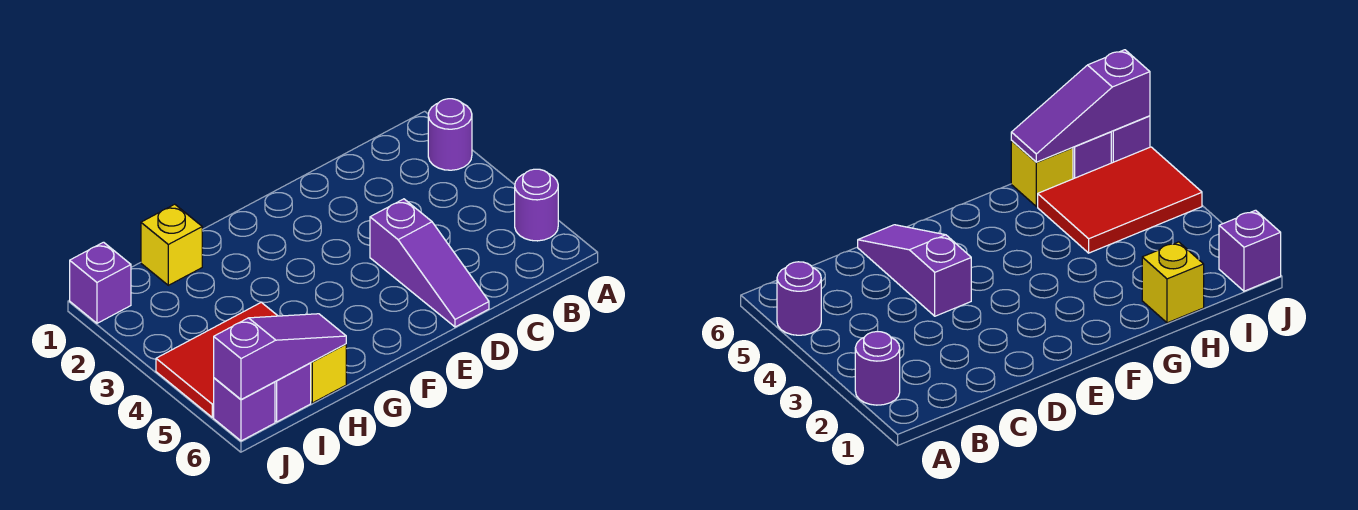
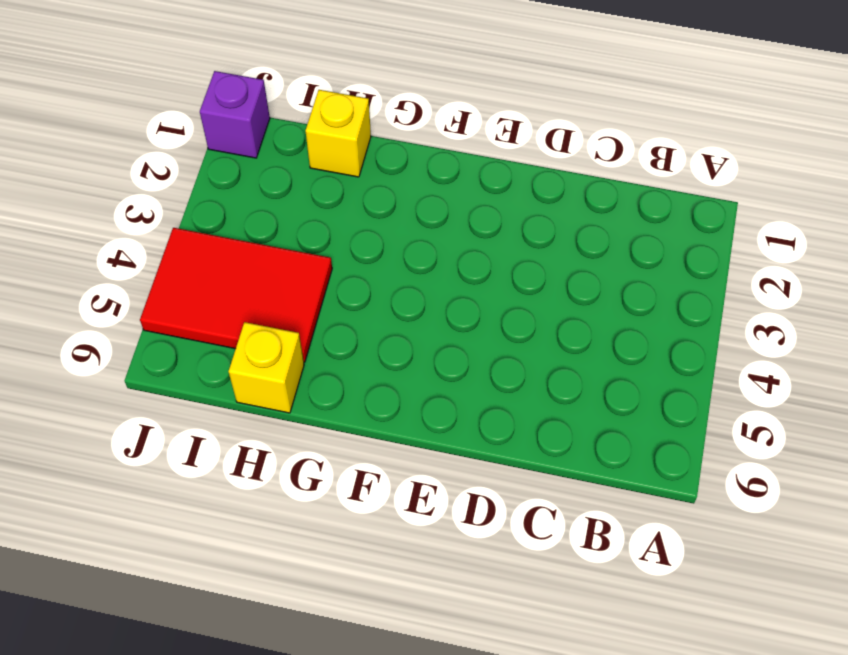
none -> purple round brick A2 level 1
none -> purple round brick A5 level 1

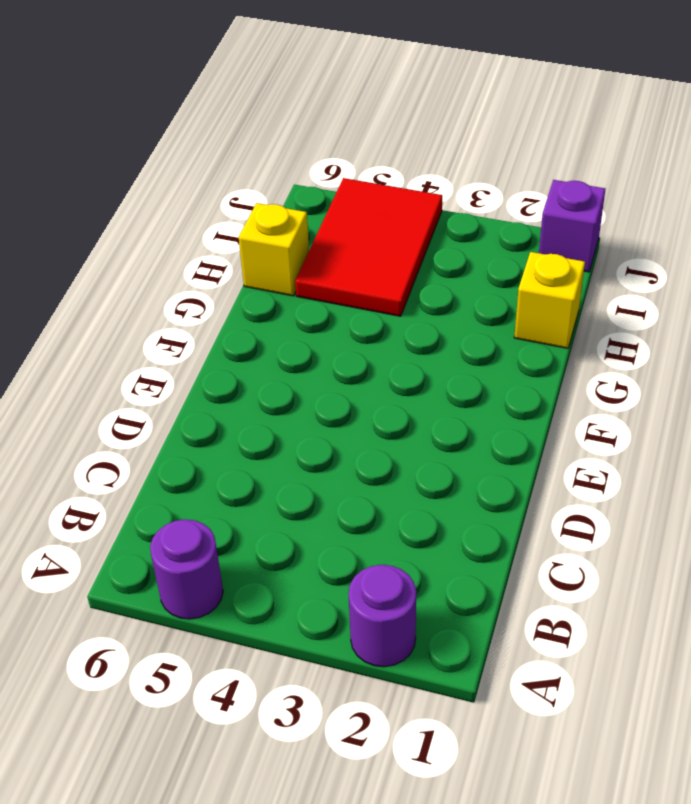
none -> purple slope D4:D6 level 1 top 4
none -> purple brick I6 level 1

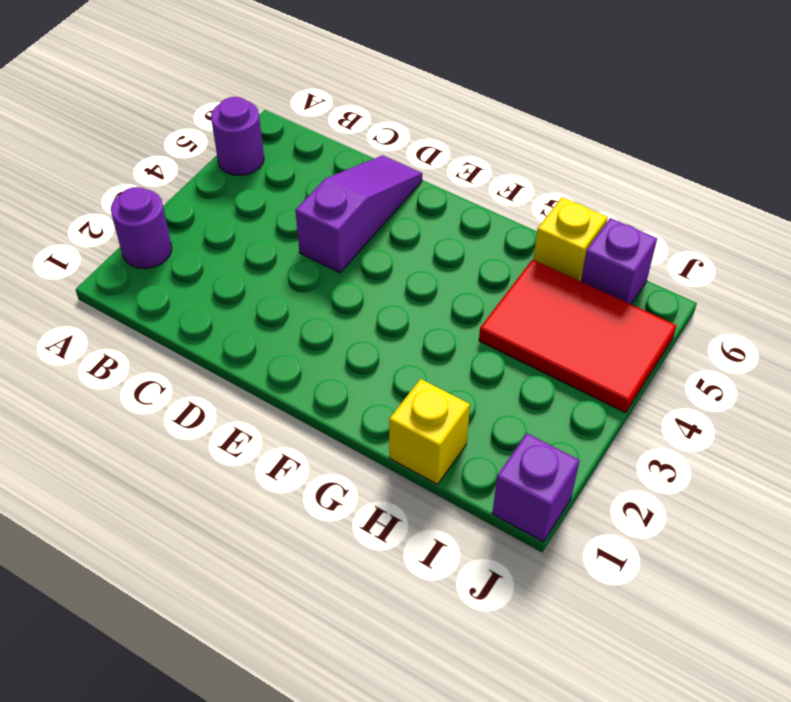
none -> purple brick J6 level 1
none -> purple slope H6:J6 level 2 top J

